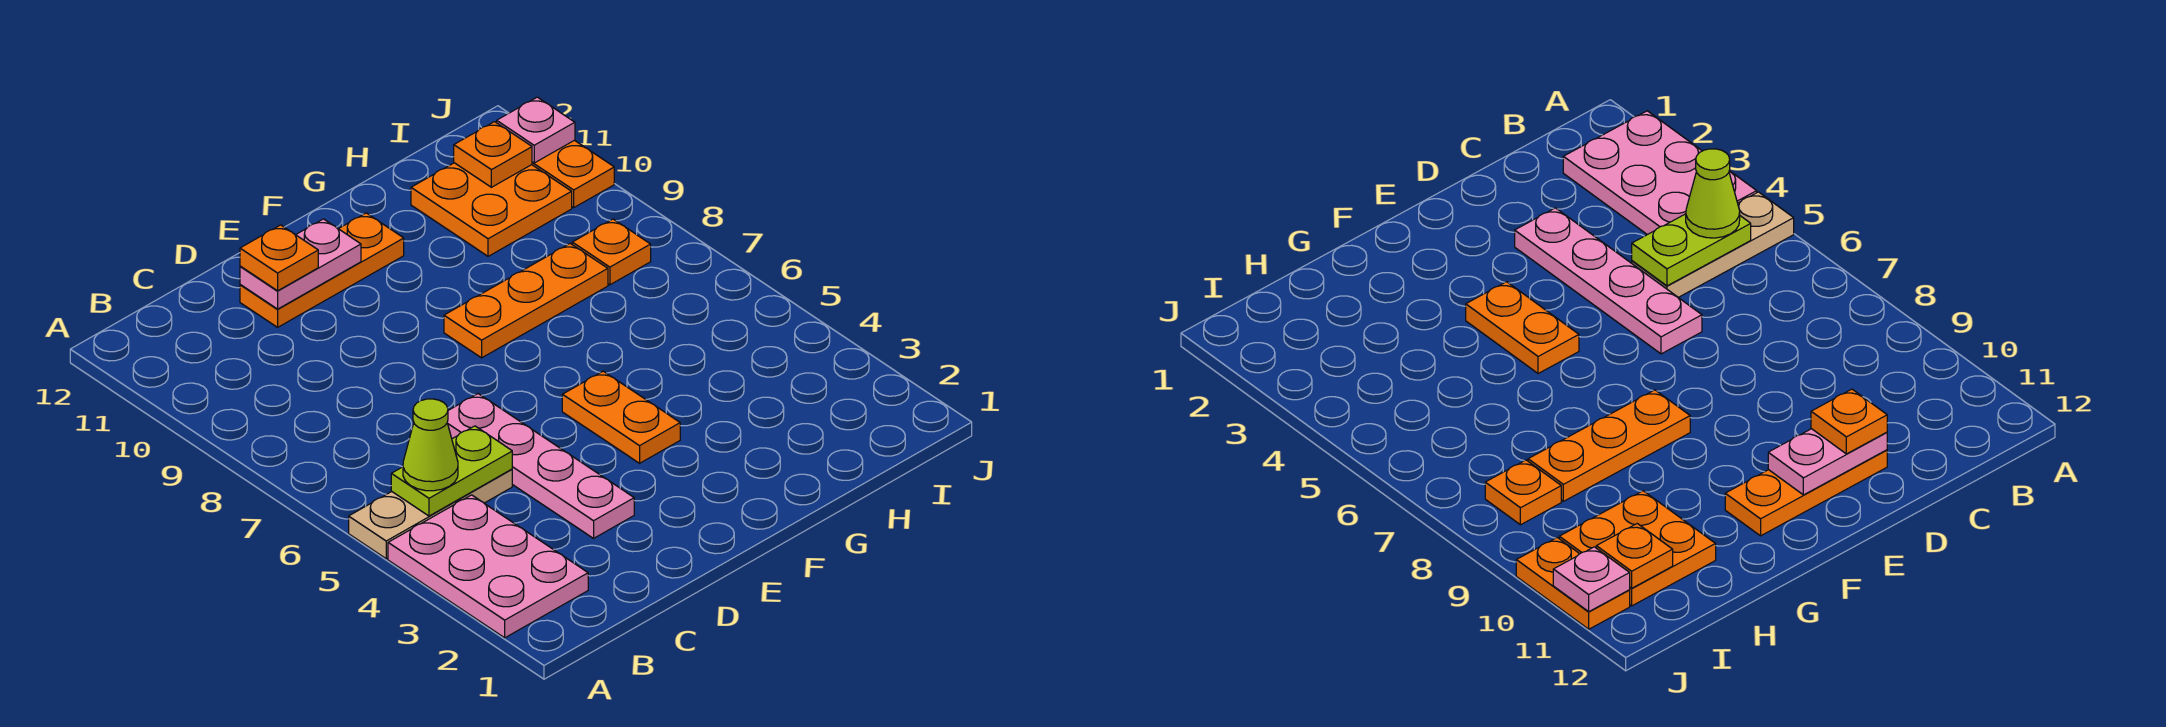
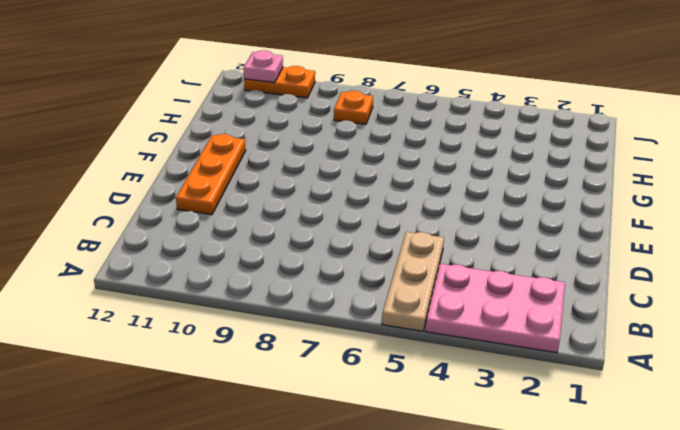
none -> pink plate D3:D6 level 1
none -> orange plate F4:F5 level 1
none -> orange plate F8:H8 level 1

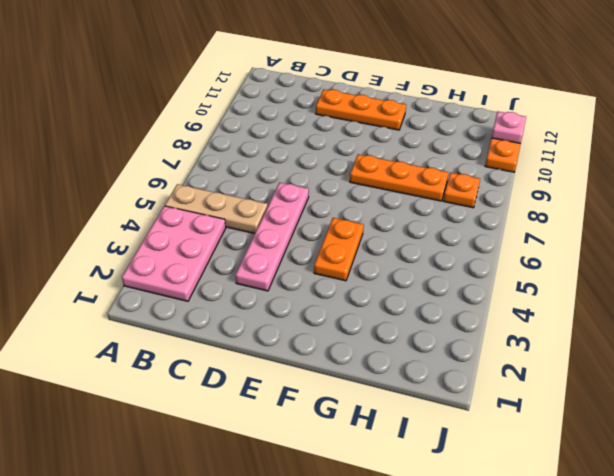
none -> orange plate H10:I11 level 1
none -> lime plate B5:C5 level 2
none -> pink plate D11:E11 level 2

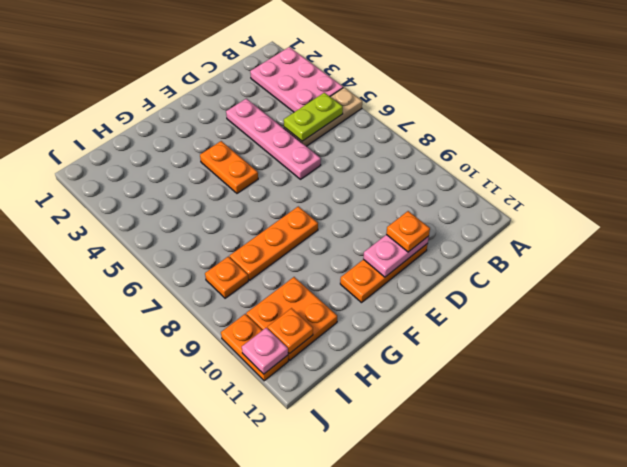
none -> lime cone B5 level 3

